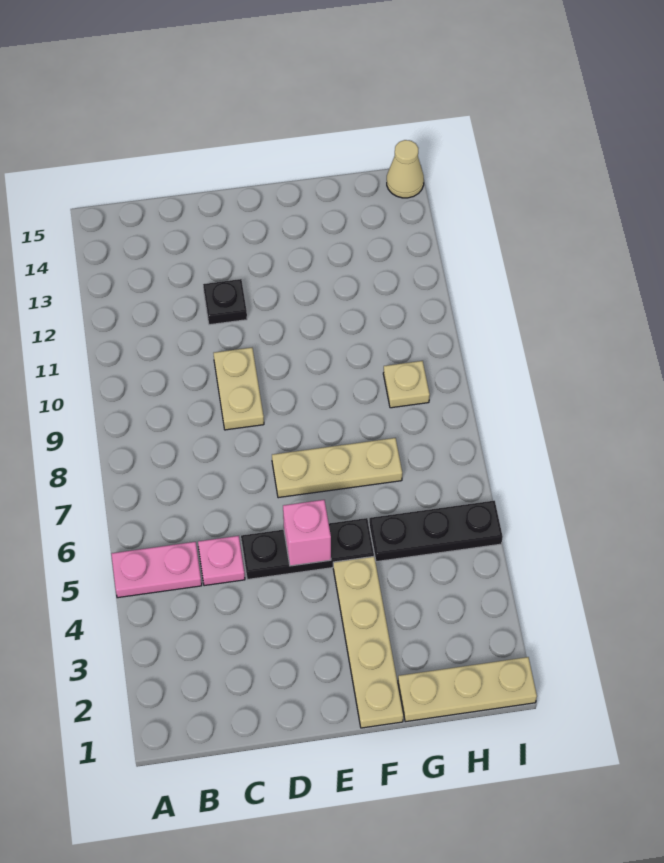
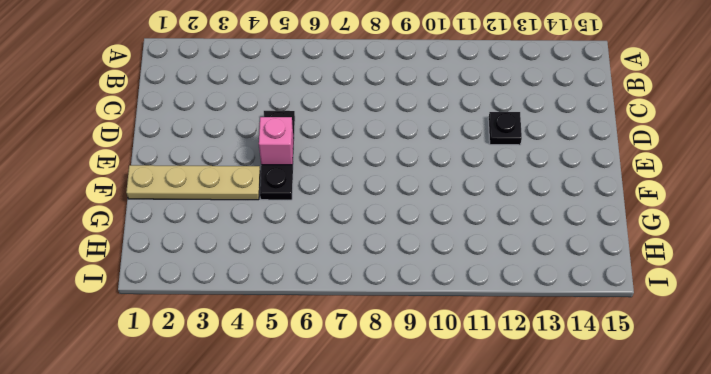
none -> pink plate A5:B5 level 1
none -> pink plate C5 level 1
none -> tan plate D9:D10 level 1

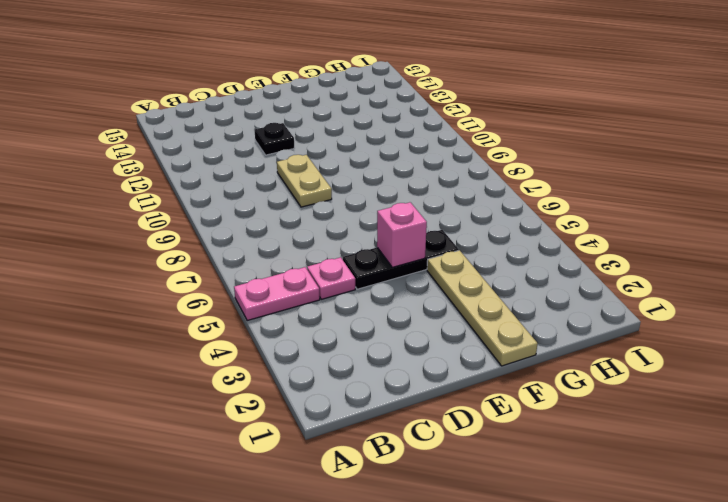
none -> tan plate E7:G7 level 1
none -> tan plate G1:I1 level 1
none -> black plate G5:I5 level 1

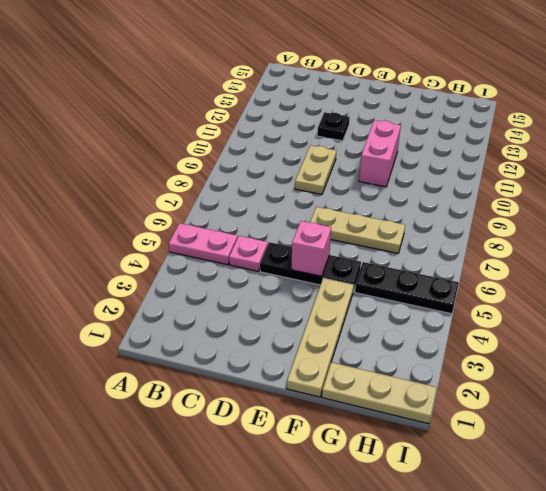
pink brick F10:F11 level 1 -> none
none -> tan plate H9 level 1
none -> tan cone I15 level 1

